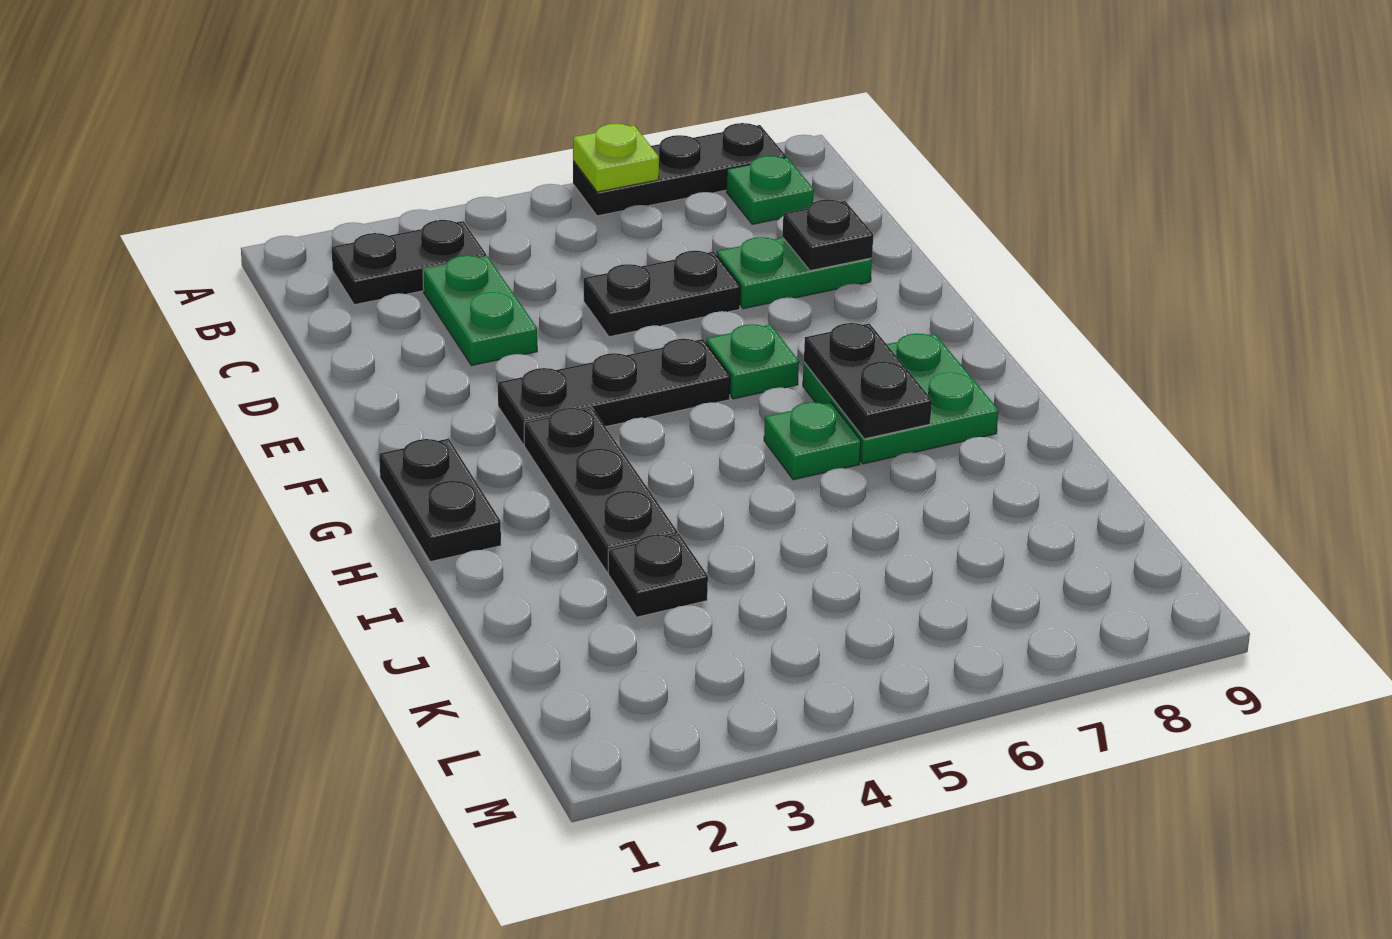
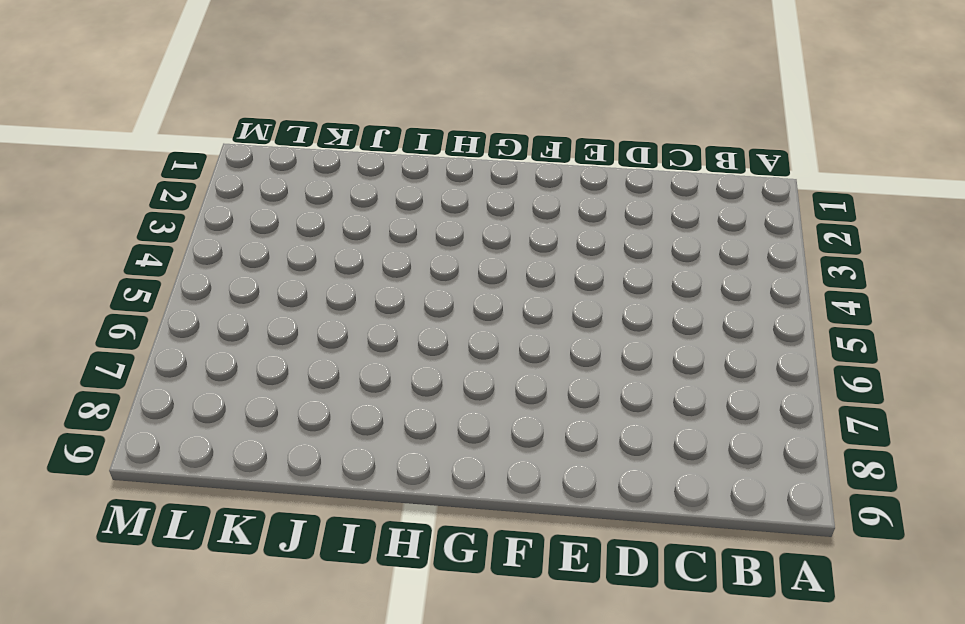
none -> black plate A6:A8 level 1
none -> black plate B2:B3 level 1
none -> green plate B8 level 1

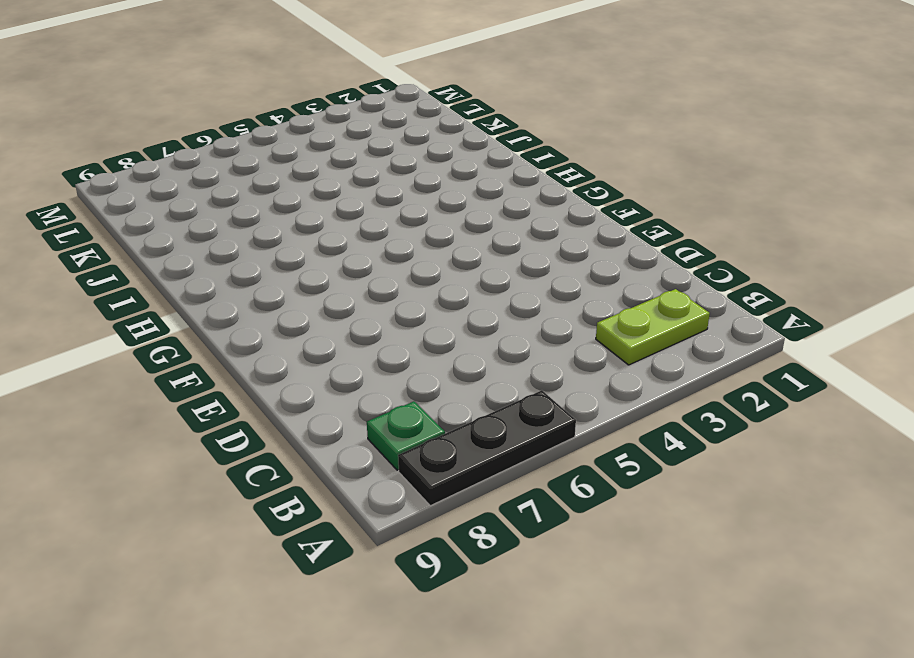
lime plate B2:B3 level 1 -> black plate B2:B3 level 1
none -> green plate C3:D3 level 1
none -> black plate D5:D6 level 1
none -> green plate D7:D8 level 1

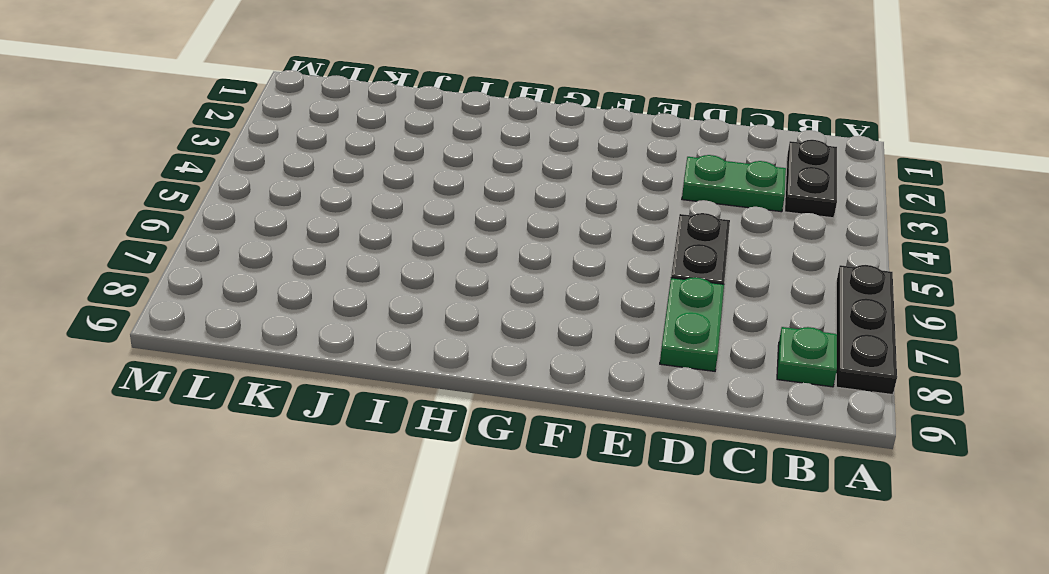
none -> black plate F3:F5 level 1
none -> green plate F6 level 1
none -> black plate G1:H1 level 1

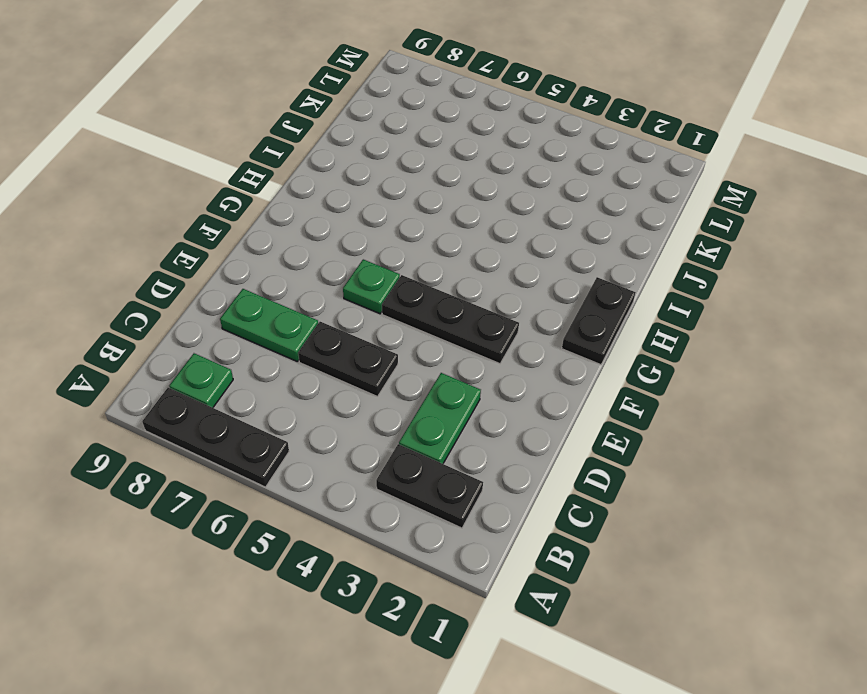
none -> black plate G3:I3 level 1
none -> green plate G7:H8 level 1
none -> green plate H6 level 1

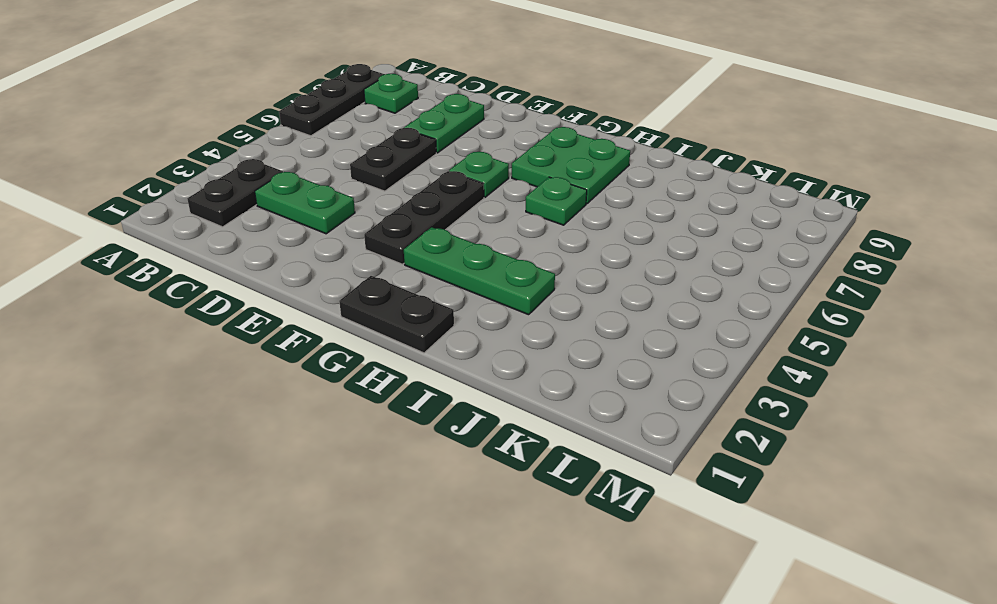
green plate G3:I3 level 1 -> black plate G3:I3 level 1
none -> black plate J3 level 1
none -> lime plate A6 level 2
none -> black plate D8 level 2

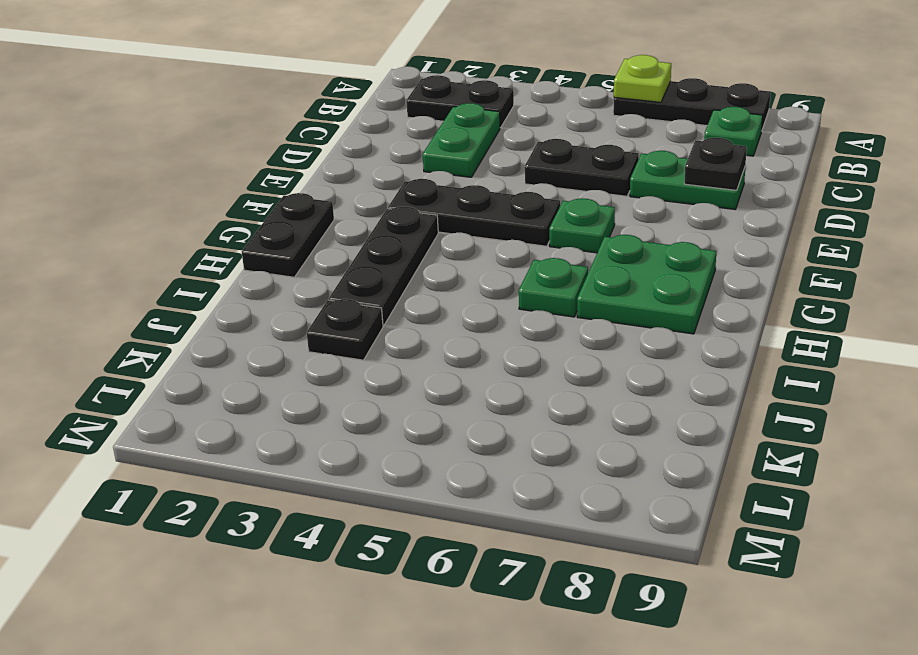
none -> black plate G7:H7 level 2

